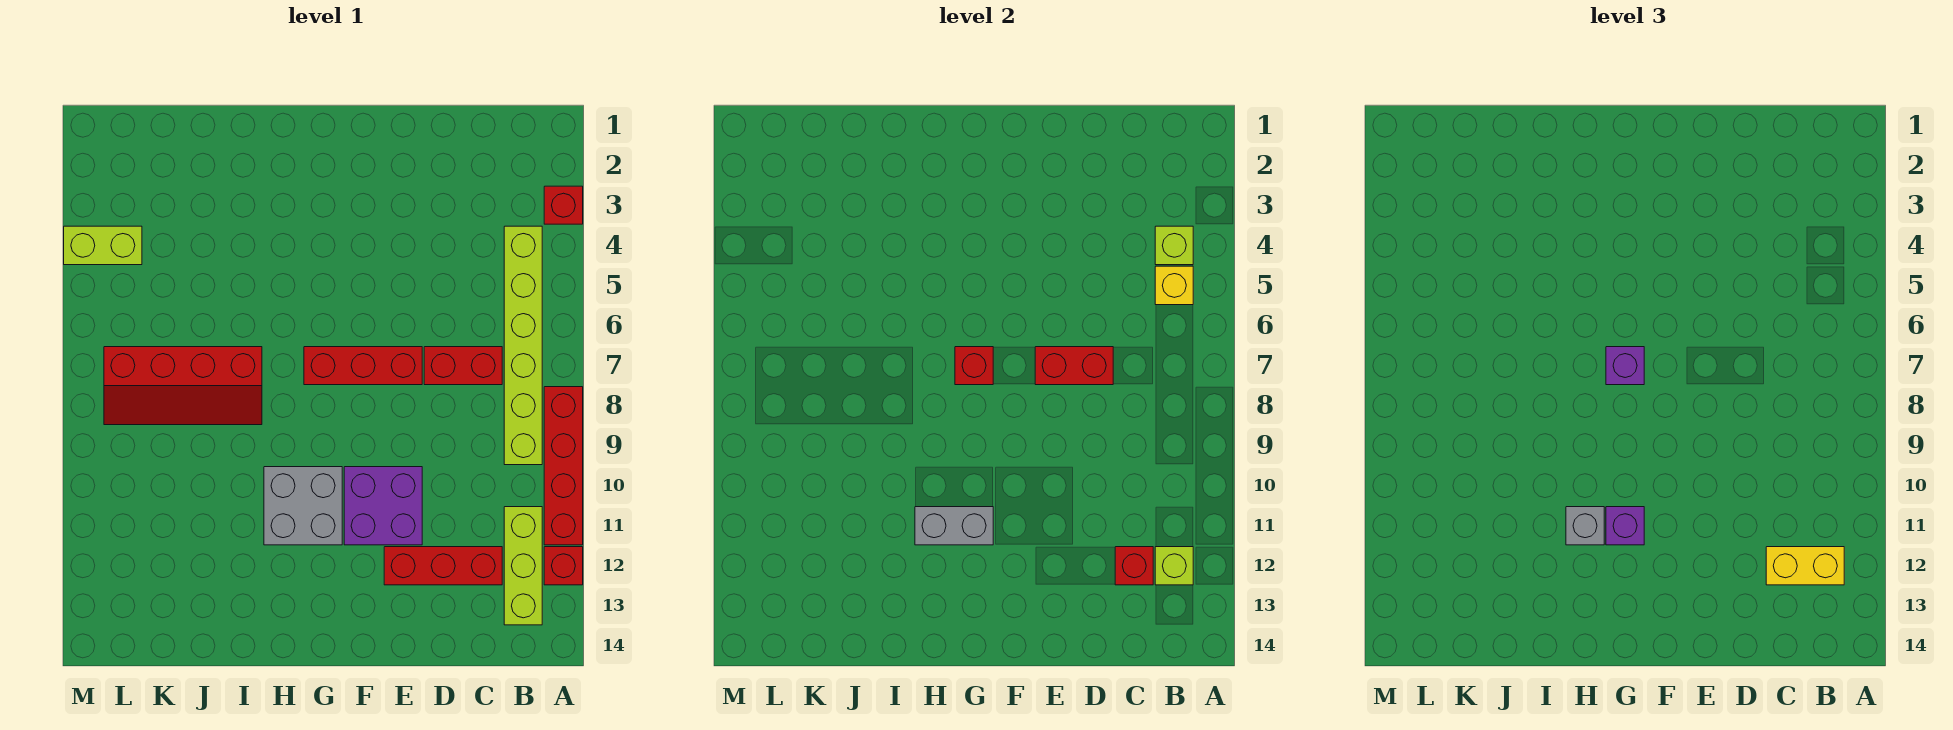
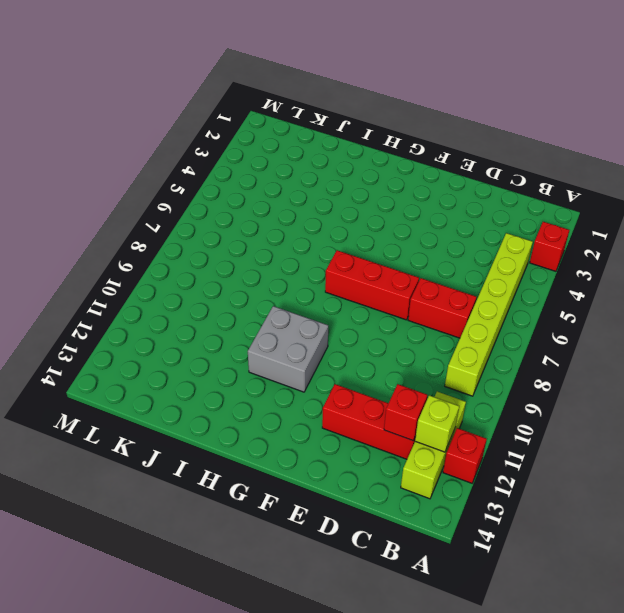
none -> red brick A8:A11 level 1
none -> purple brick E10:F11 level 1
none -> red slope I7:L8 level 1 top 7

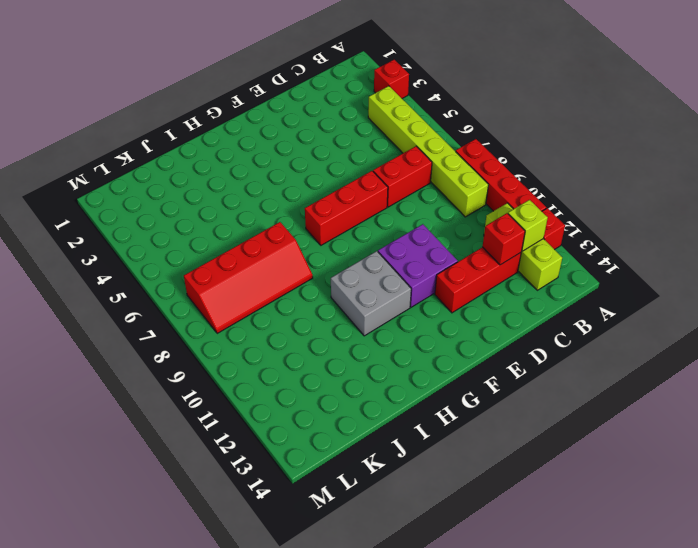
none -> lime brick L4:M4 level 1
none -> lime brick B4 level 2
none -> yellow brick B5 level 2

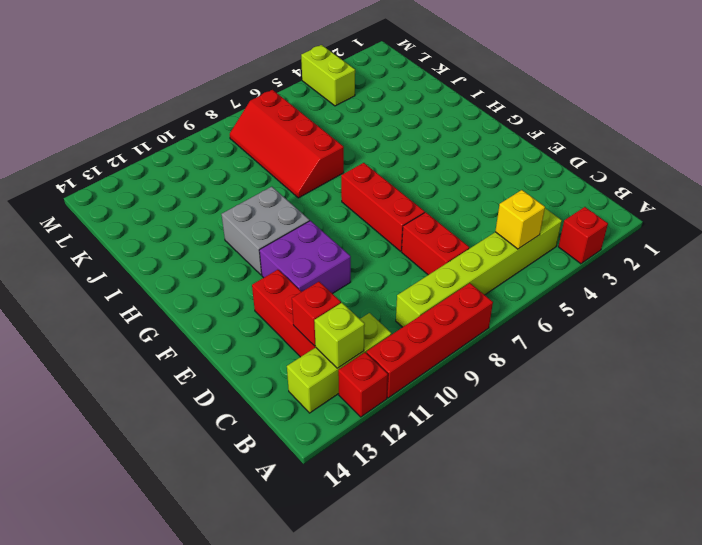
none -> lime brick B4 level 2
none -> red brick D7:E7 level 2
none -> red brick G7 level 2

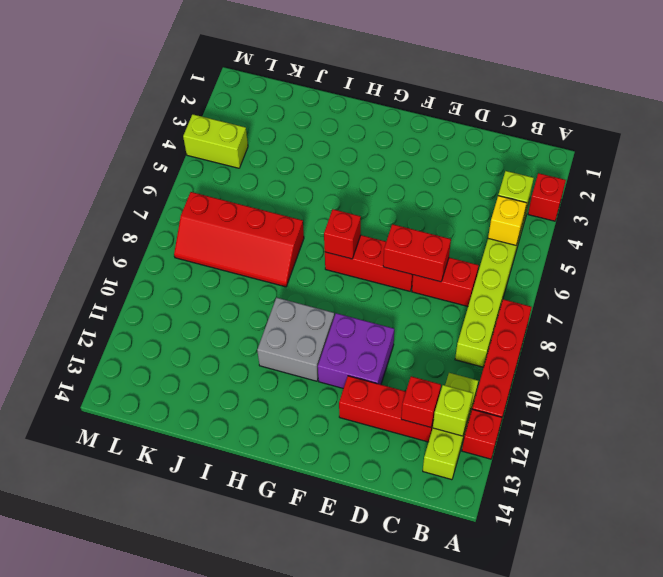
none -> grey brick G11:H11 level 2
none -> yellow brick B12:C12 level 3
none -> purple brick G7 level 3

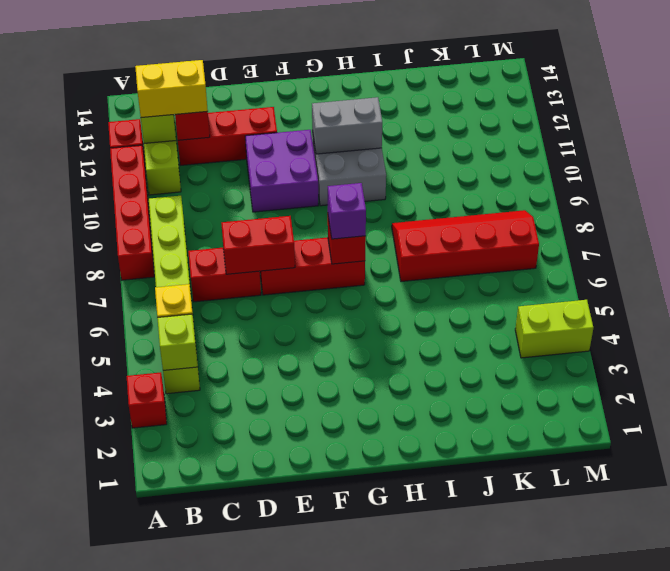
none -> purple brick G11 level 3
none -> grey brick H11 level 3

